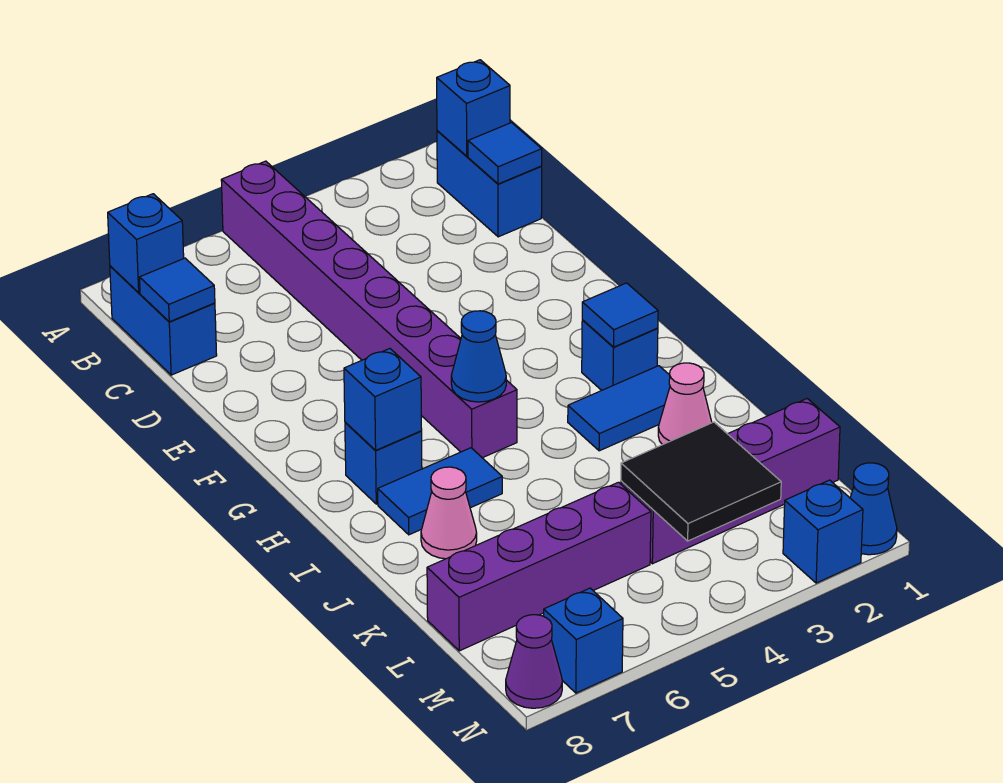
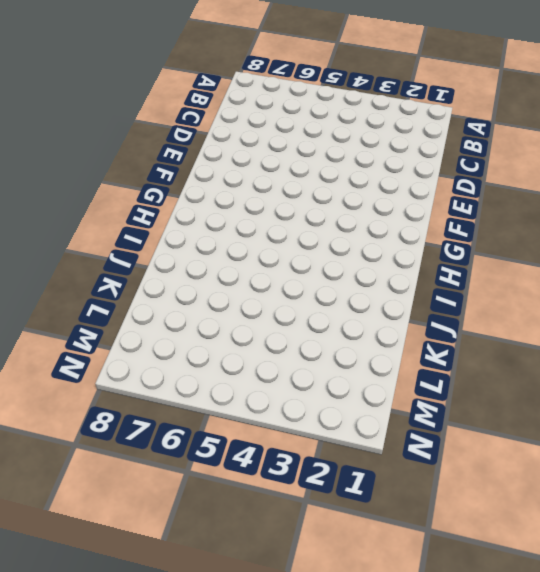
none -> purple brick A5:H5 level 1
none -> blue brick B1:C1 level 1
none -> blue brick B8:C8 level 1

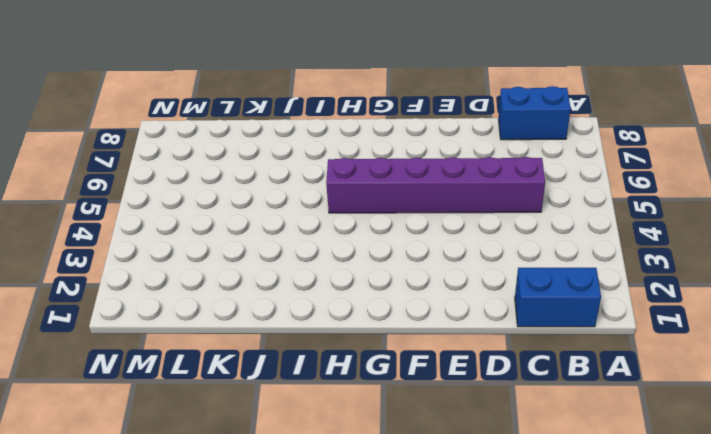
purple brick C5:H5 level 1 -> purple brick A5:H5 level 1
none -> blue brick H2 level 1
none -> blue brick H7 level 1
none -> blue tile I2:I3 level 1

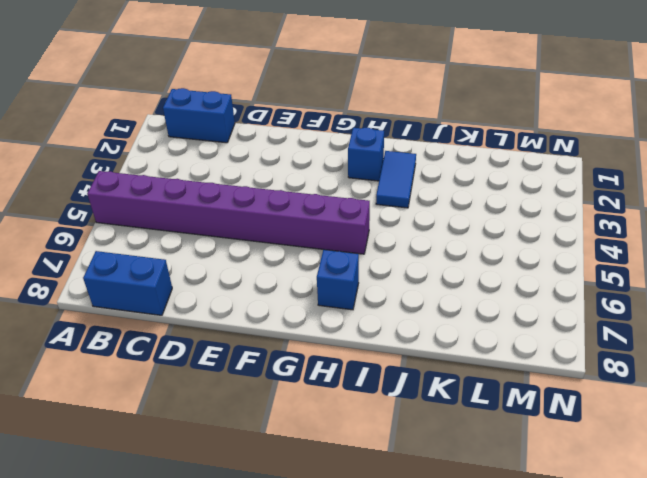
none -> blue tile I6:I7 level 1
none -> pink cone J2 level 1
none -> pink cone J7 level 1

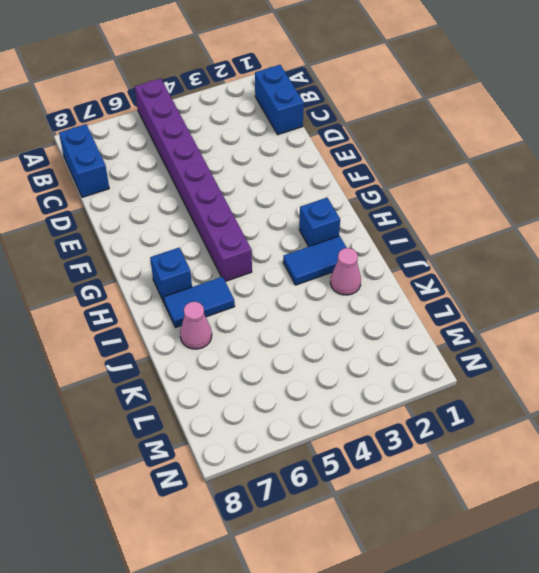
none -> purple brick L1:L4 level 1
none -> purple brick L5:L8 level 1
none -> blue cone N1 level 1

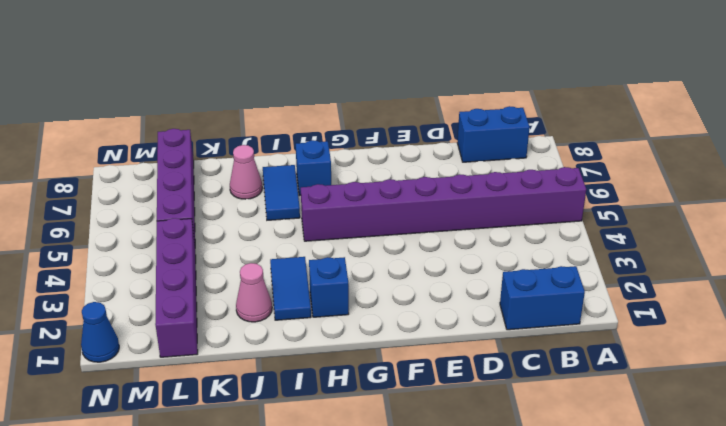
none -> blue brick N2 level 1
none -> blue brick N7 level 1
none -> purple cone N8 level 1

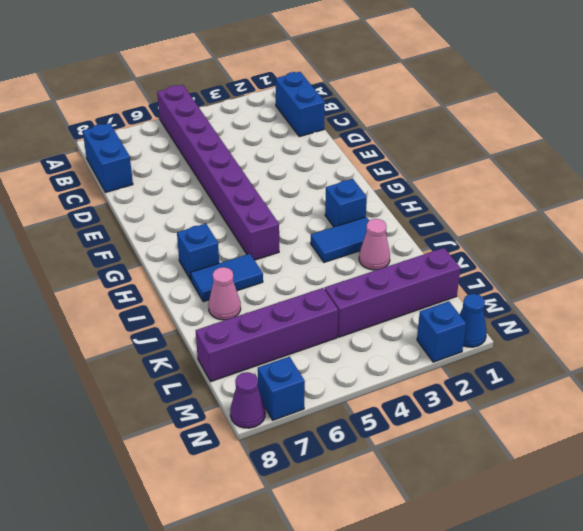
none -> blue brick B1 level 2
none -> blue brick B8 level 2
none -> blue tile C1 level 2

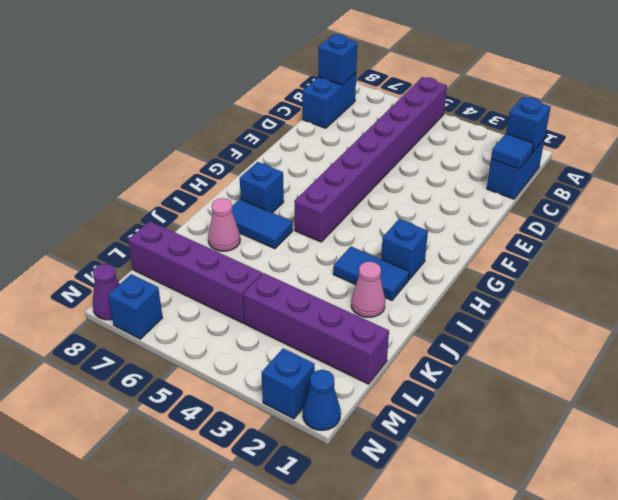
none -> blue tile C8 level 2
none -> blue tile H2 level 2
none -> blue cone H5 level 2

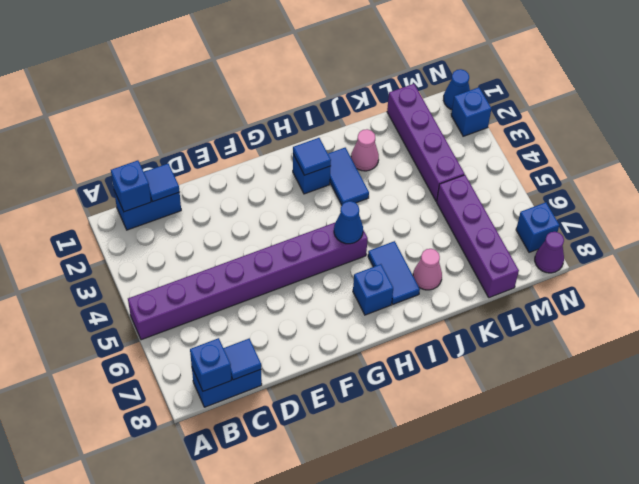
none -> blue brick H7 level 2
none -> black tile L3:M4 level 2

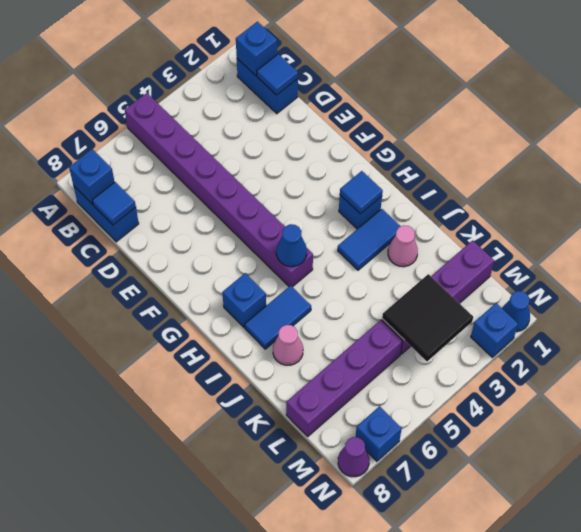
none -> blue brick H7 level 2

